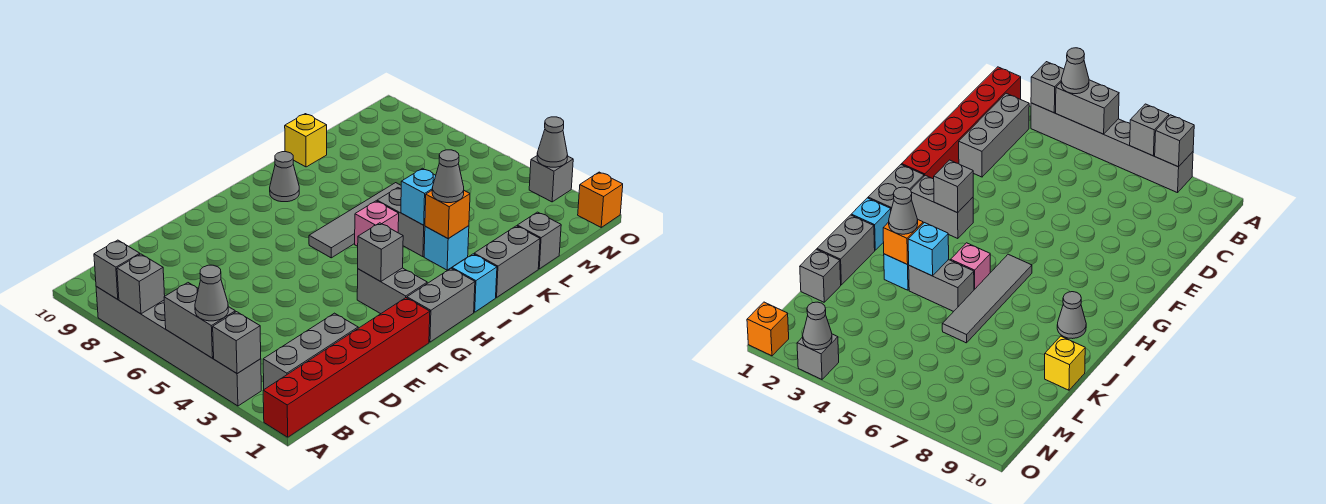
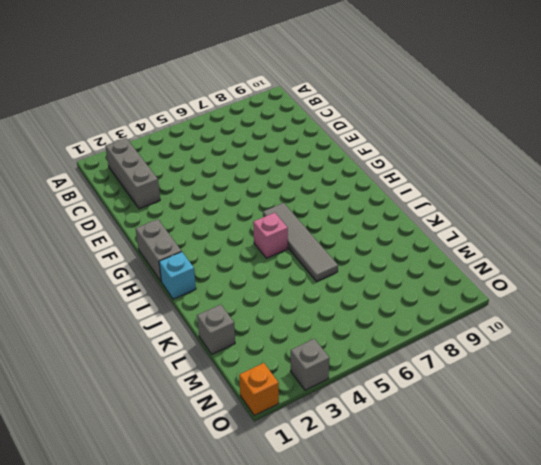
none -> red brick A1:F1 level 1
none -> grey brick A3:A8 level 1
none -> grey brick G2:G3 level 1

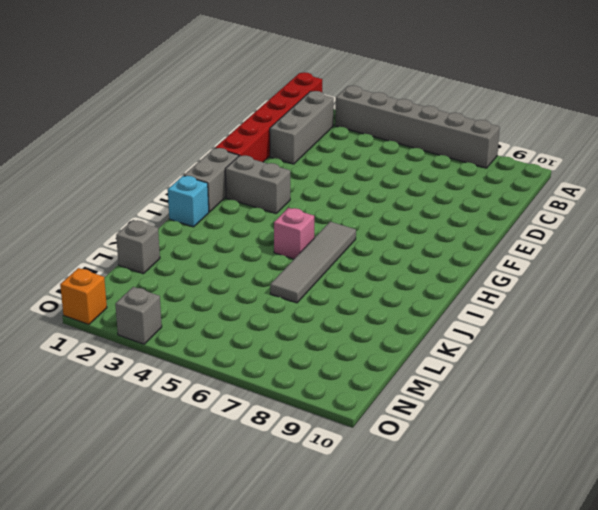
none -> grey cone I9 level 1
none -> grey brick J1:K1 level 1
none -> cyan brick J3 level 1

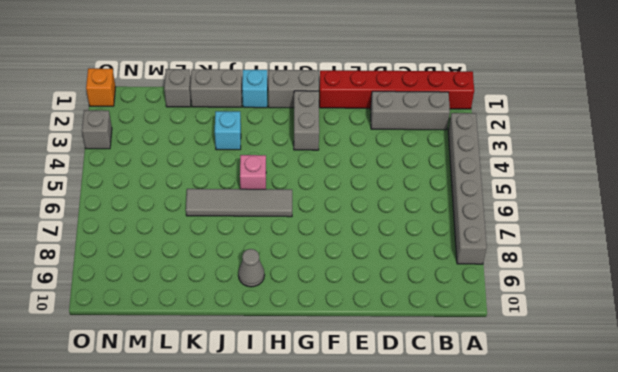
none -> grey brick J4:J5 level 1
none -> yellow brick K10 level 1
none -> grey brick A3 level 2

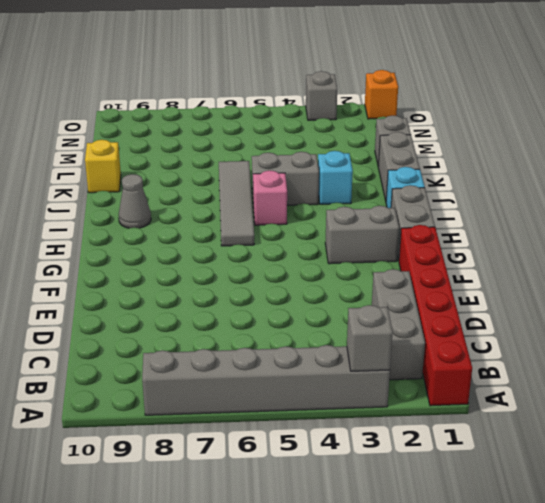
none -> grey brick A4:A5 level 2
none -> grey brick A7 level 2
none -> grey brick A8 level 2

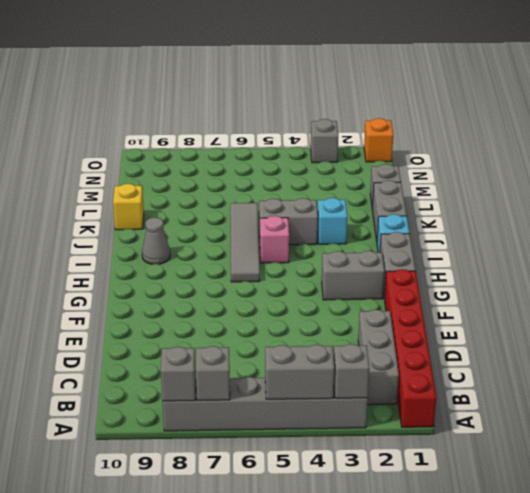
none -> grey brick G3 level 2
none -> orange brick J3 level 2
none -> cyan brick J4 level 2

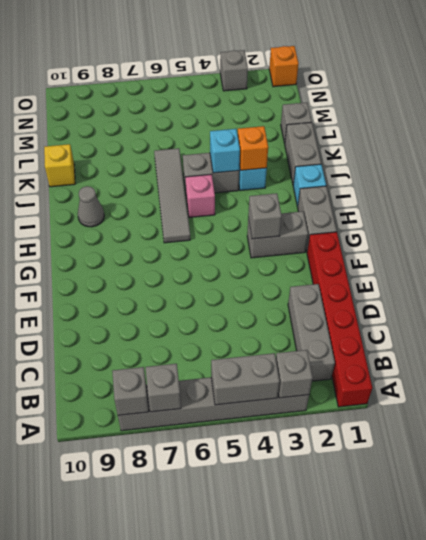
none -> grey cone O3 level 2
none -> grey cone A4 level 3
none -> grey cone J3 level 3

